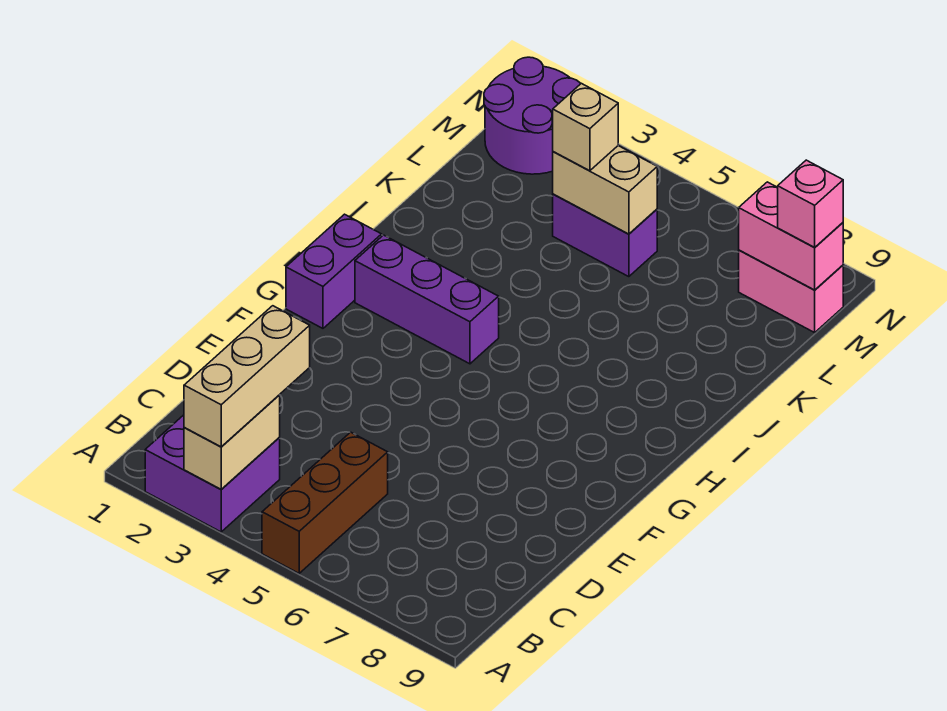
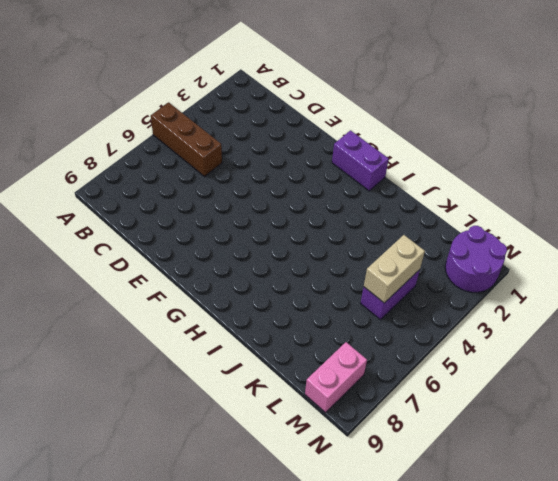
none -> purple brick A2:B3 level 1
none -> purple brick H2:H4 level 1
none -> tan brick A3:B3 level 2

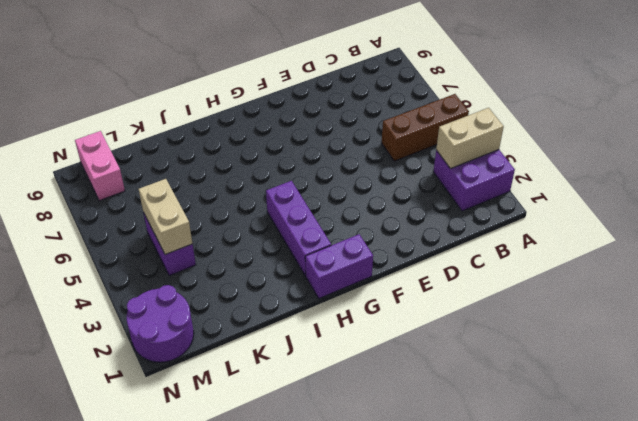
none -> pink brick M8:M9 level 2
none -> tan brick A3:C3 level 3
none -> tan brick L4 level 3

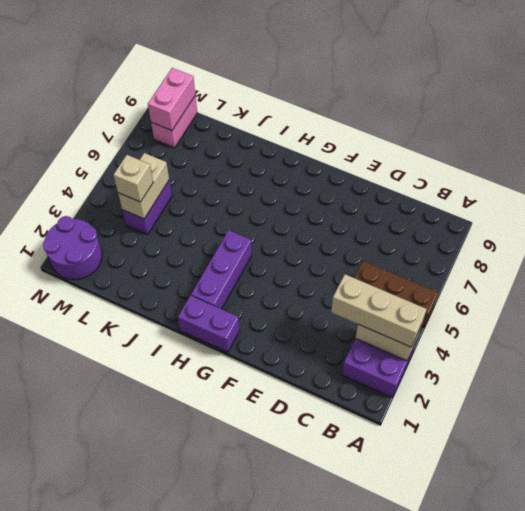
none -> pink brick M9 level 3

